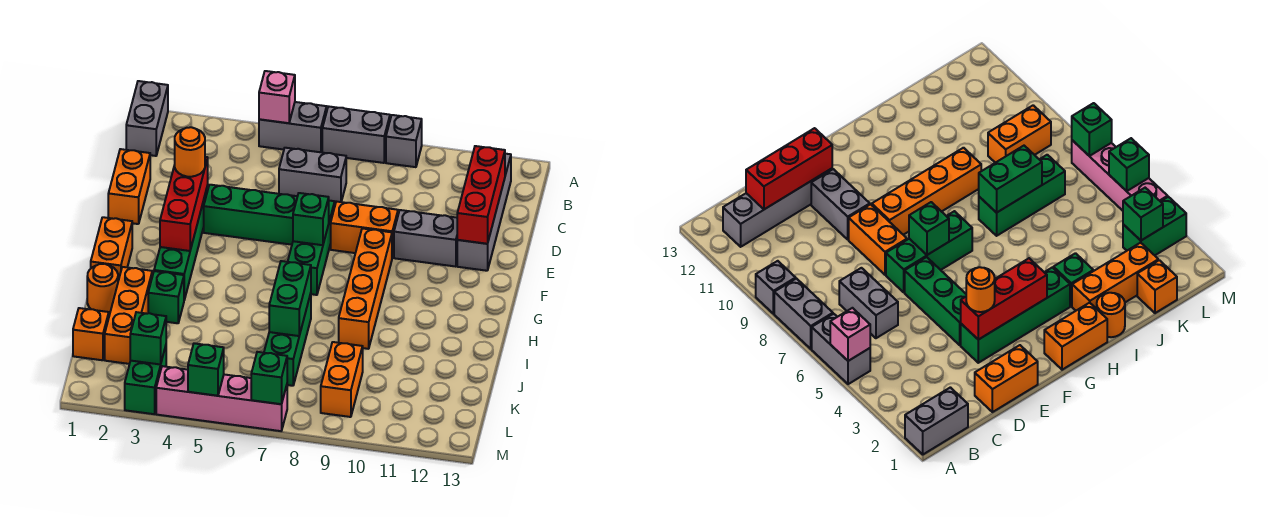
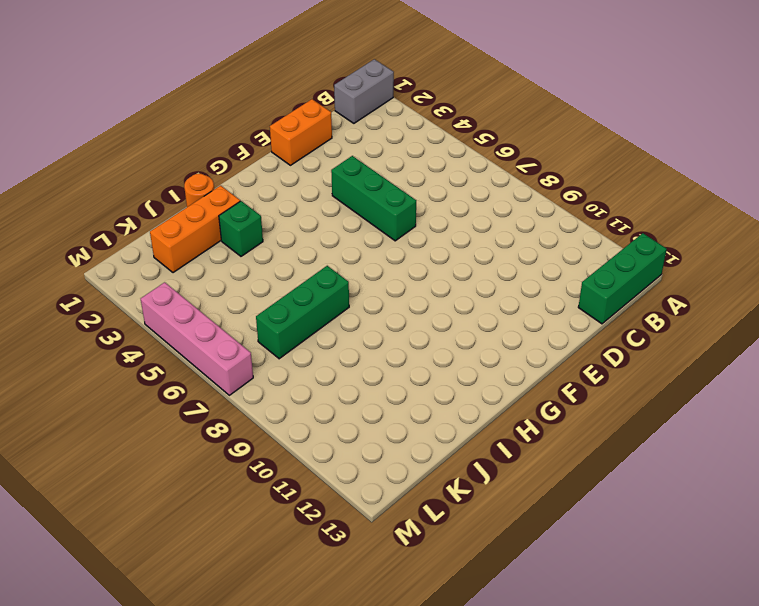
green brick A13:C13 level 1 -> green brick E7:G7 level 1
none -> grey brick A5:A6 level 1
none -> grey brick A7:A8 level 1
none -> grey brick A9 level 1
none -> grey brick B12:E12 level 1

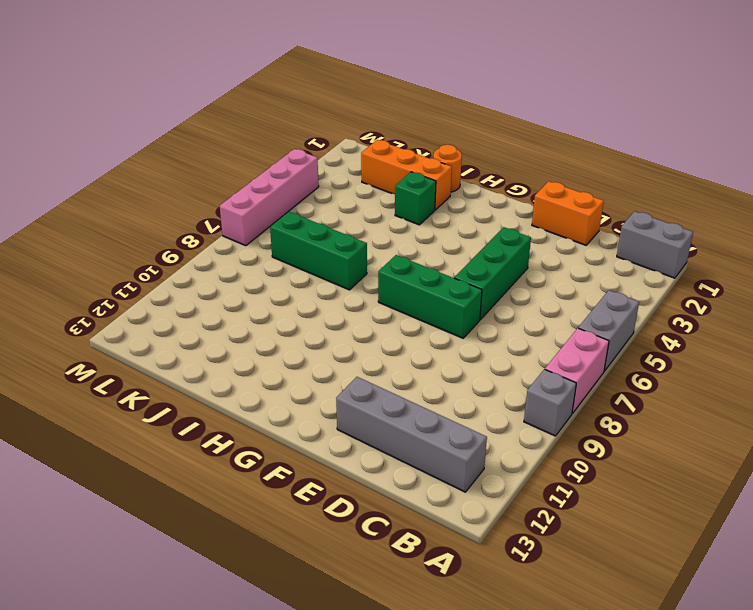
pink brick A7:A8 level 1 -> grey brick A7:A8 level 1
none -> grey brick C6:C7 level 1
none -> green brick E3:H3 level 1
none -> orange brick E8:E9 level 1
none -> grey brick E10:E11 level 1

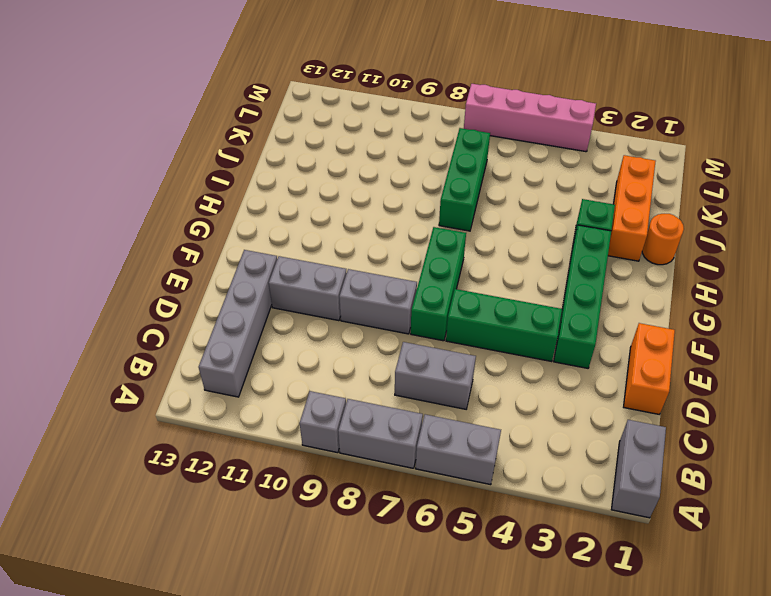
grey brick E8:E9 level 1 -> orange brick E8:E9 level 1
none -> orange brick F9:I9 level 1
none -> orange brick G1:H1 level 1
none -> orange brick K1 level 1
none -> orange brick K9:L9 level 1

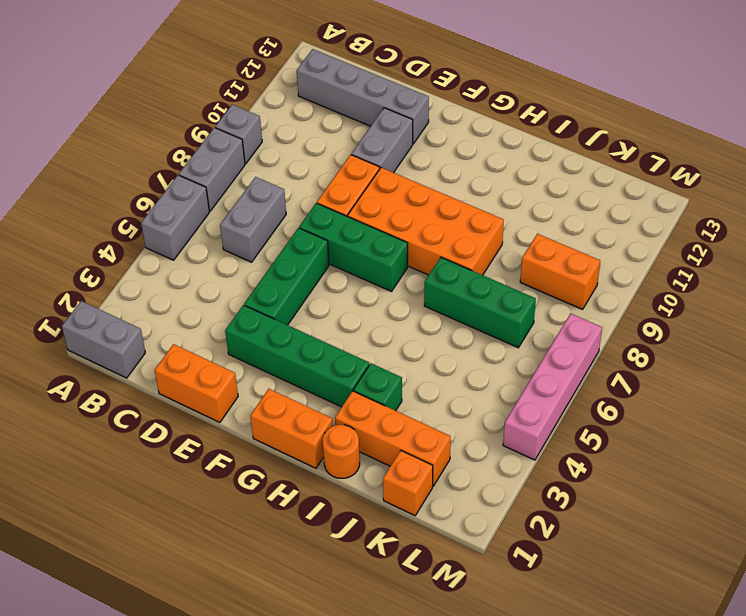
orange brick F8:I9 level 1 -> orange brick F9:I9 level 1
none -> green brick L3:M3 level 1
none -> pink brick A5 level 2
none -> red brick C12:E12 level 2
none -> red brick E3:G3 level 2

